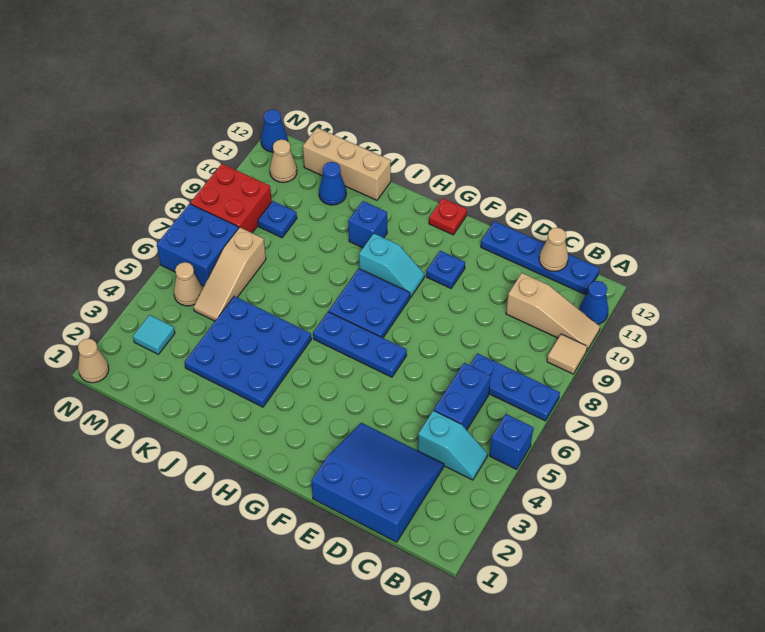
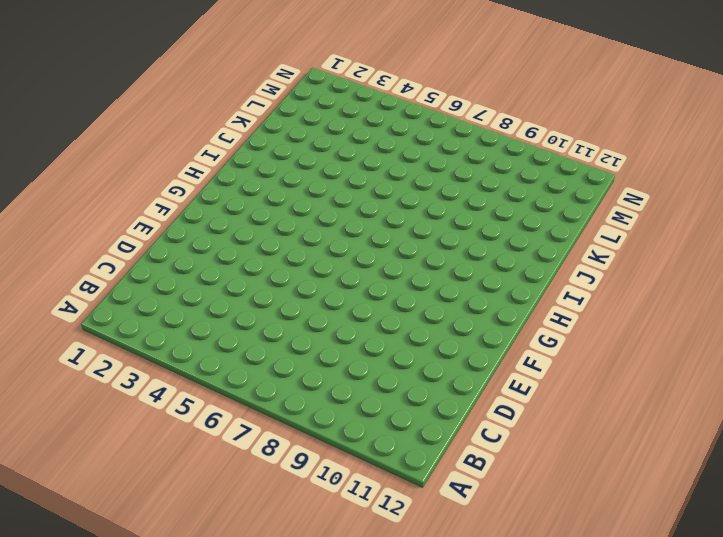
none -> blue brick A5 level 1
none -> blue plate A7:C7 level 1
none -> tan tile A9 level 1

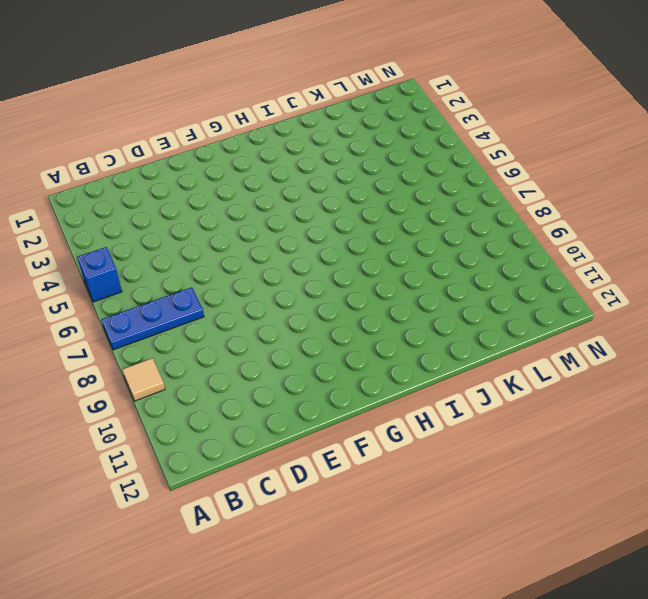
none -> tan slope A10:C10 level 1 top C
none -> blue cone A11 level 1
none -> cyan slope B4:C4 level 1 top C

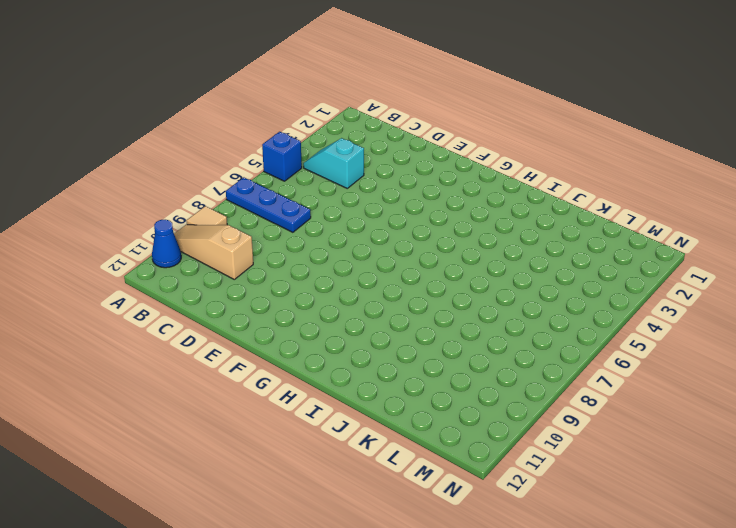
none -> blue plate B12:E12 level 1
none -> blue slope C1:E3 level 1 top 1
none -> blue brick C5:C6 level 1

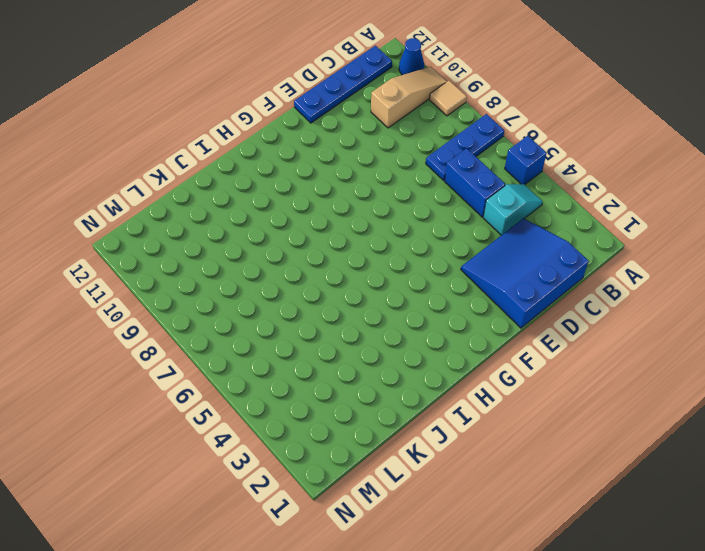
none -> blue plate F6:H6 level 1
none -> blue plate F10 level 1
none -> blue plate G7:H8 level 1

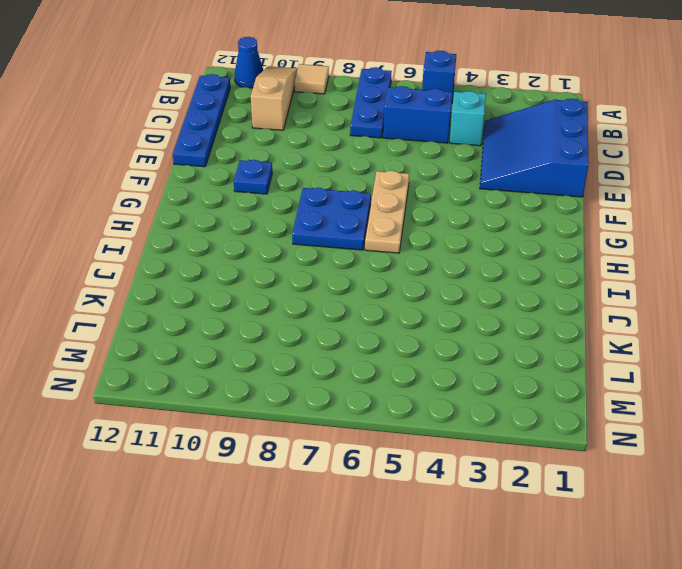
tan plate F6:H6 level 1 -> blue plate F6:H6 level 1
none -> cyan slope G9:H9 level 1 top H
none -> red plate G12 level 1
none -> blue plate I3:K5 level 1

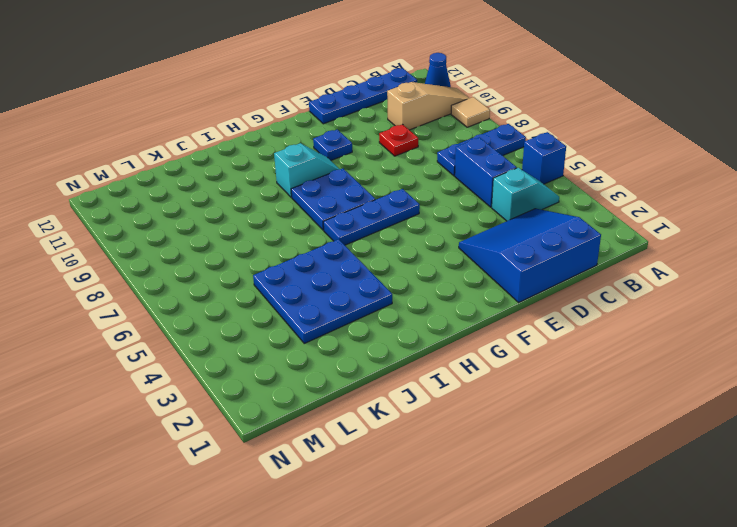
red plate D9 level 1 -> red plate G12 level 1
none -> blue brick I10 level 1
none -> tan brick J12:L12 level 1
none -> blue cone K11 level 1

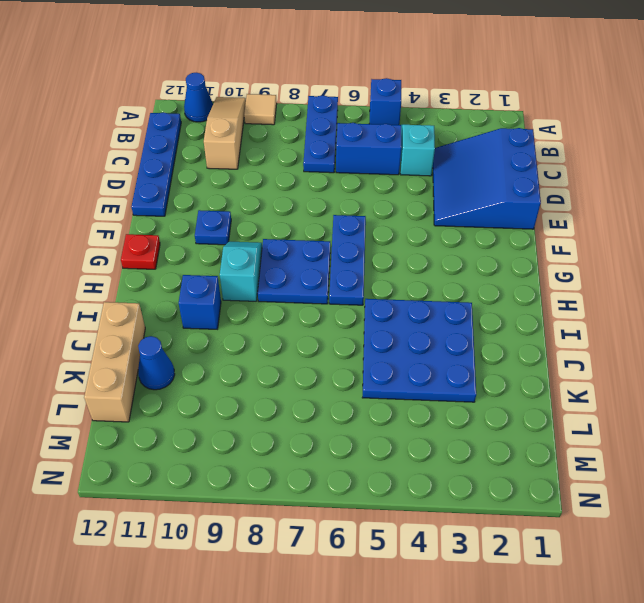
none -> tan slope L5:L7 level 1 top 7
none -> blue plate L9 level 1
none -> cyan tile M3 level 1

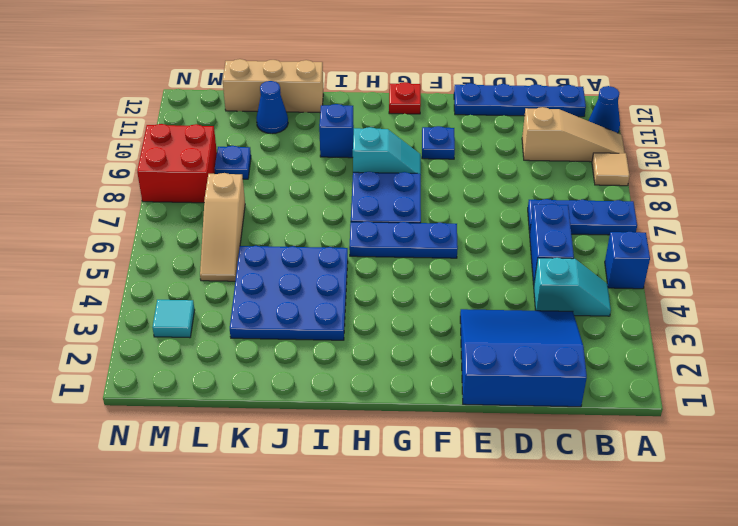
none -> tan cone M5 level 1
none -> blue brick M6:N7 level 1
none -> tan cone M11 level 1

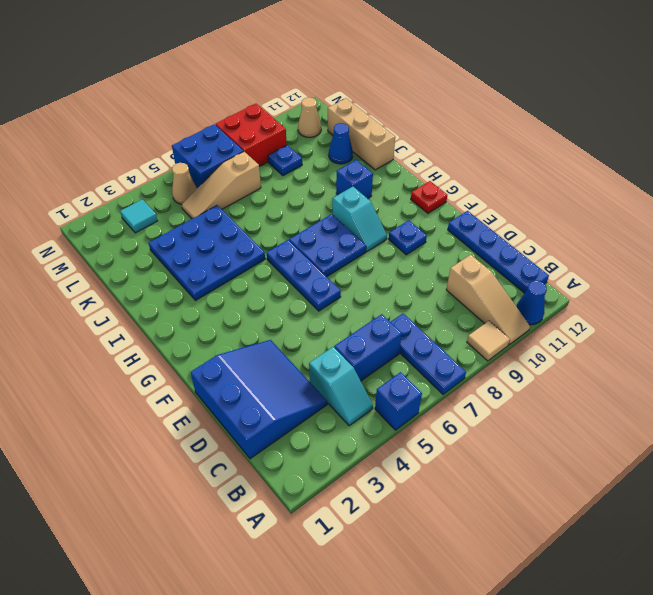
none -> tan cone N1 level 1
none -> blue cone N12 level 1
none -> tan cone C12 level 2

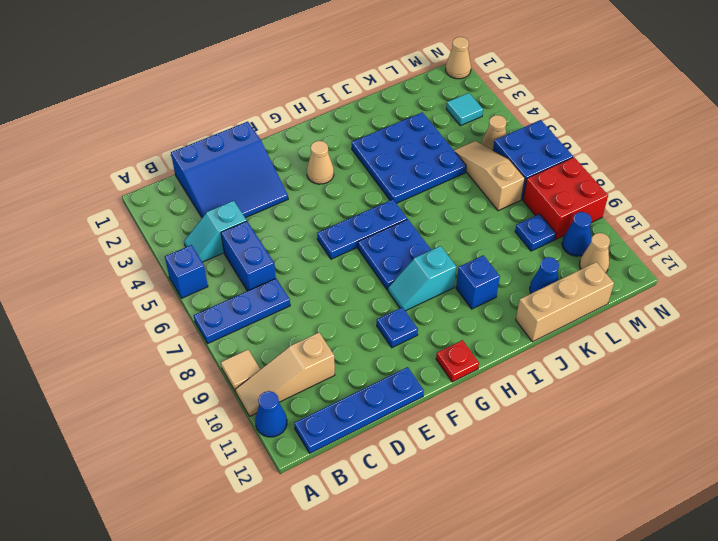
tan cone G3 level 1 -> tan cone C12 level 2
blue cone M10 level 1 -> blue cone N12 level 1

